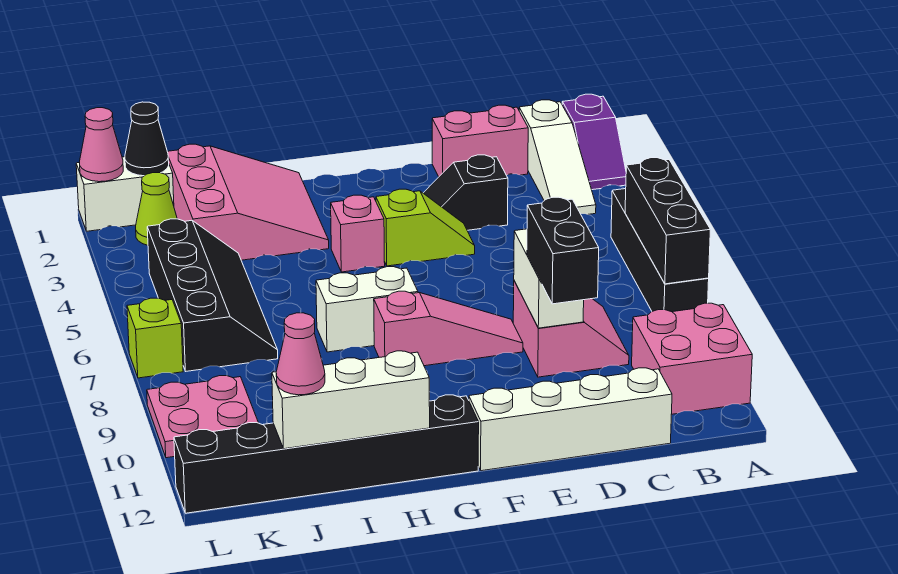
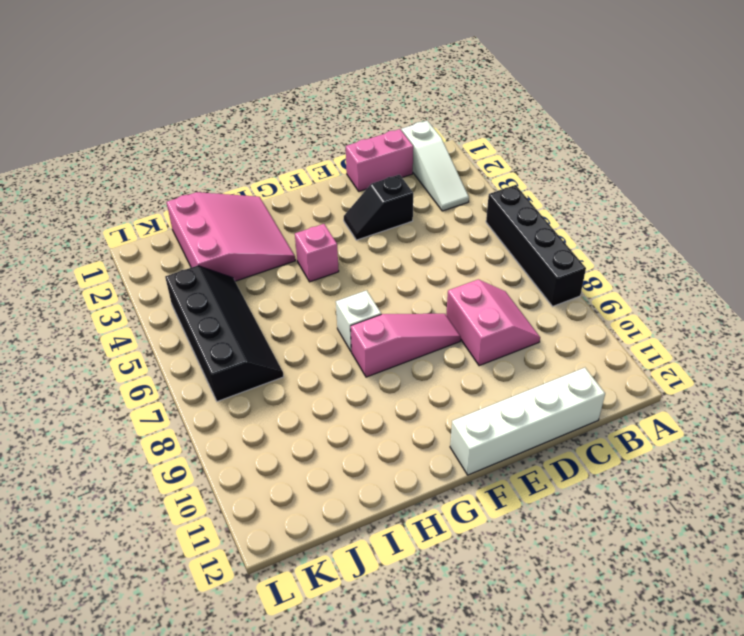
white brick G7 level 1 -> white brick G7:H7 level 1
none -> purple slope A1:A2 level 1 top 1
none -> pink brick A10:B11 level 1
none -> lime slope E4:F4 level 1 top F

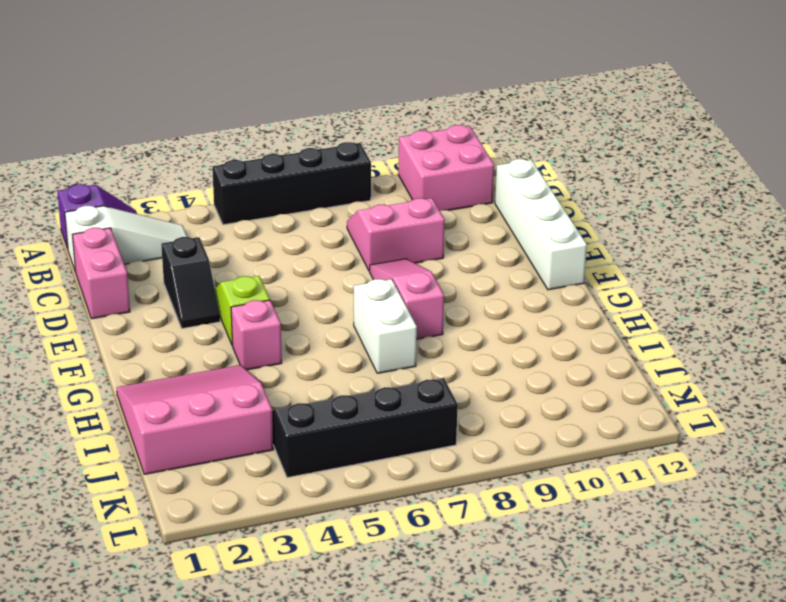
none -> black brick G12:L12 level 1
none -> white brick K1:L1 level 1
none -> lime cone K2 level 1

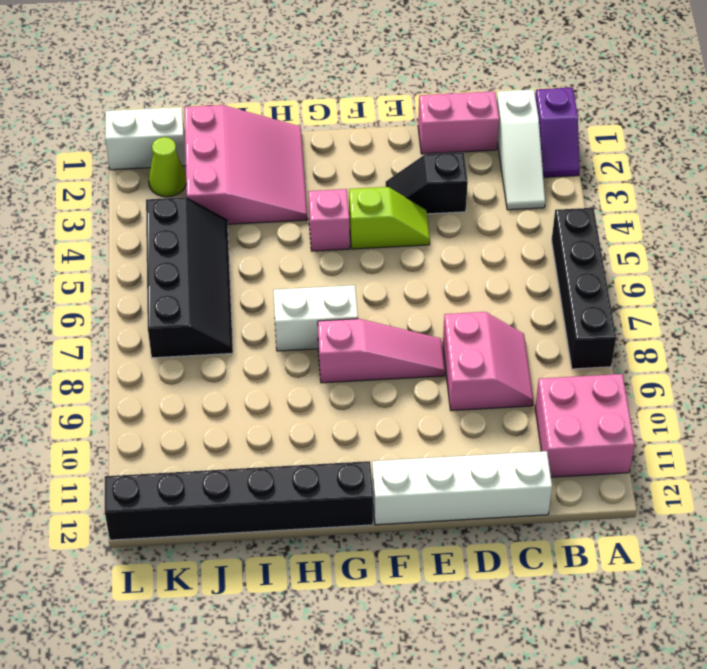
none -> pink plate K9:L10 level 1
none -> lime brick L7 level 1
none -> black brick A6:A8 level 2

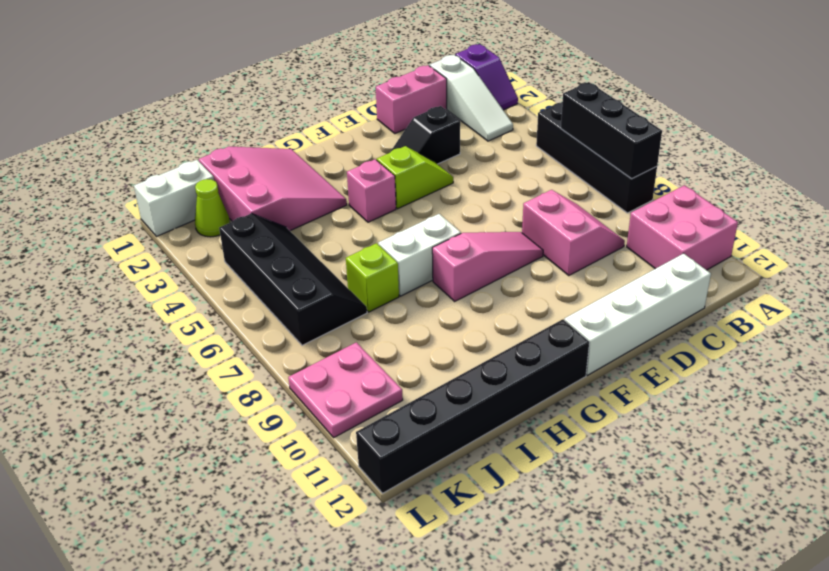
lime brick I7 level 1 -> lime brick L7 level 1
none -> white brick D8:D9 level 2
none -> white brick H12:J12 level 2
none -> black cone K1 level 2

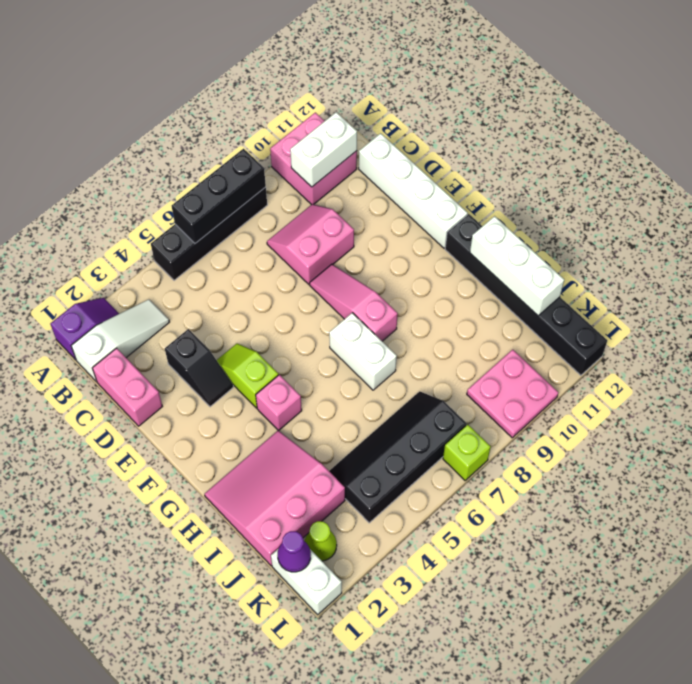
white brick B10:B11 level 2 -> white brick D8:D9 level 2
purple cone K1 level 2 -> black cone K1 level 2
none -> pink cone L1 level 2
none -> black brick D9:D10 level 3
none -> pink cone J12 level 3

